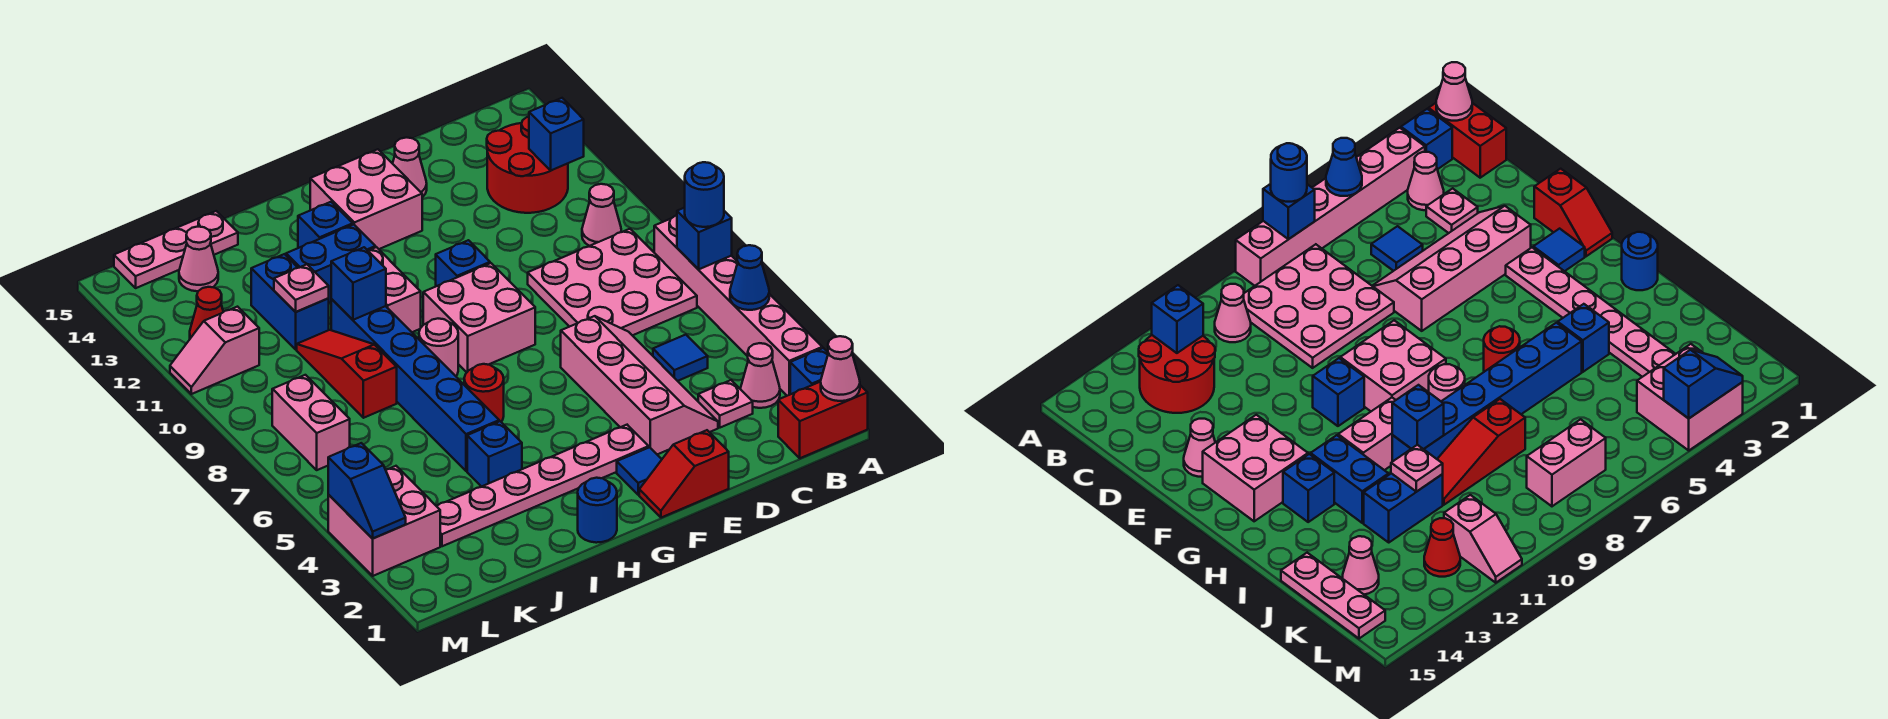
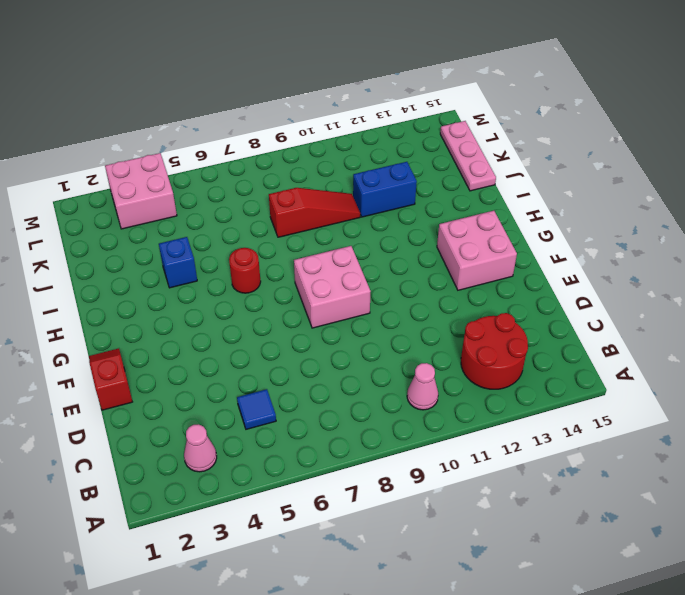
none -> red brick A1:B1 level 1
none -> blue brick A2 level 1
none -> pink brick A3:A8 level 1
none -> pink plate B7:D9 level 1

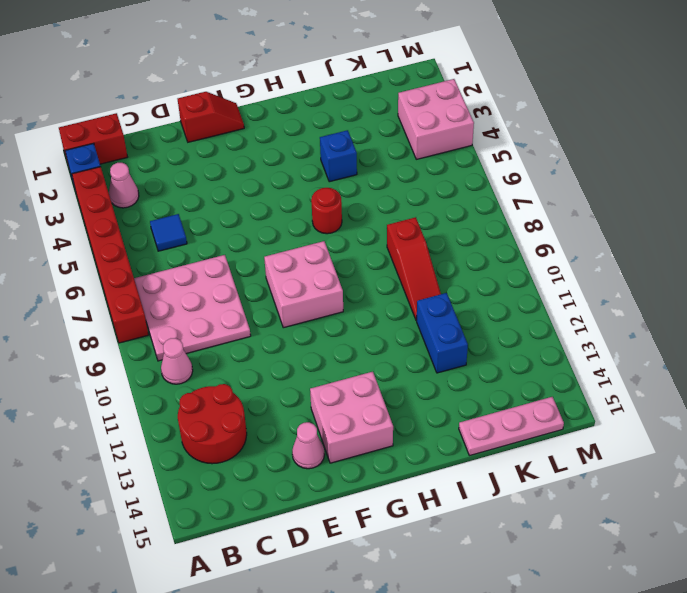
red brick A3:A8 level 1 -> pink brick A3:A8 level 1
none -> pink plate C3 level 1
none -> pink slope D3:E6 level 1 top E
none -> blue tile F2 level 1
none -> pink plate F3:K3 level 1

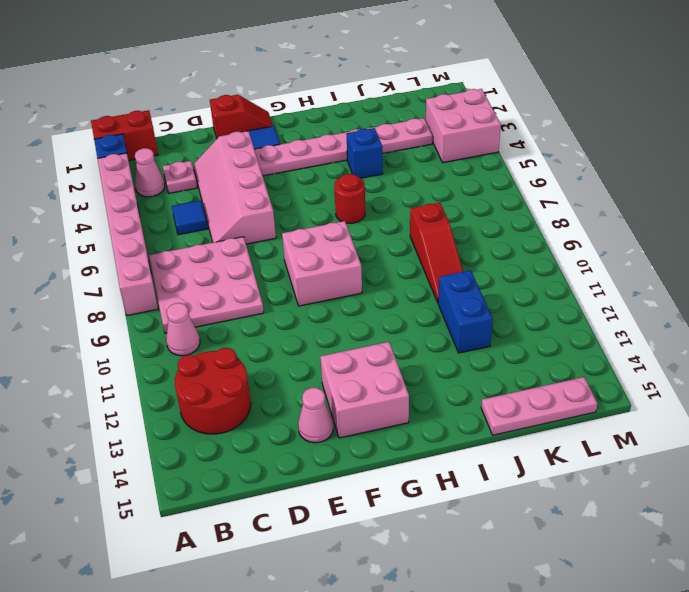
none -> blue brick F10 level 1
none -> blue round brick H1 level 1
none -> pink round brick H8 level 1
none -> pink brick H10:H11 level 1

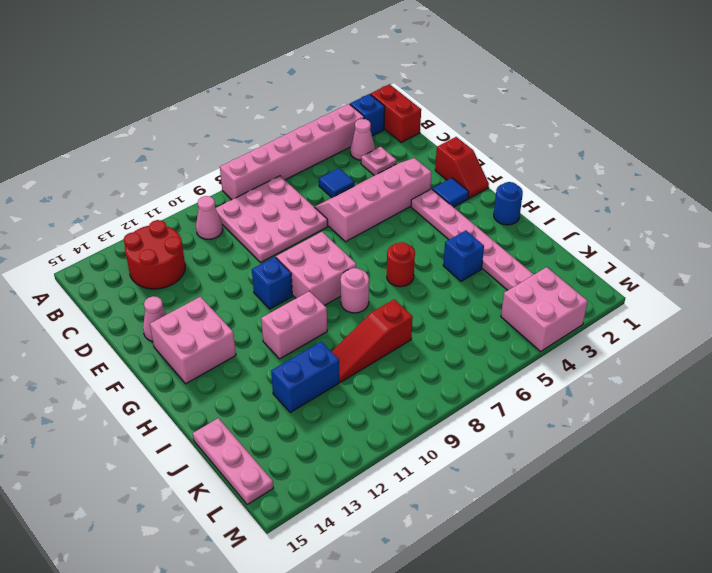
none -> blue brick H12:I12 level 1
none -> blue brick H13 level 1
none -> blue brick I5:I10 level 1
none -> pink cone K14 level 1

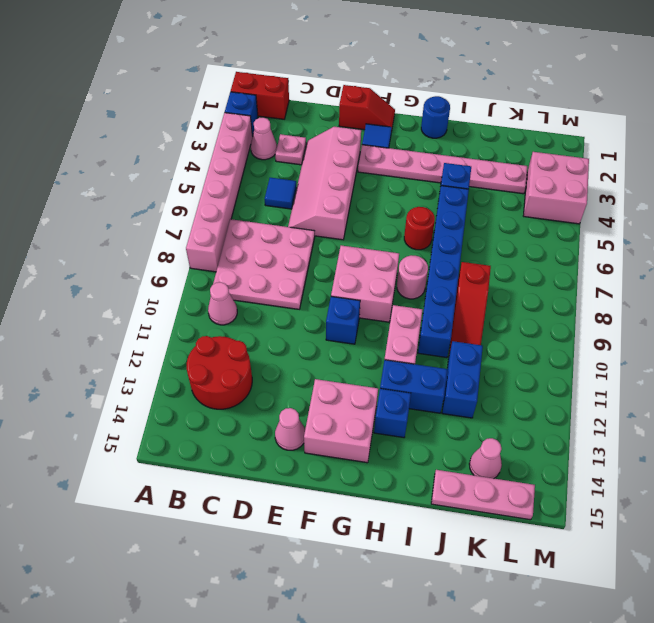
none -> pink brick L7:L8 level 1
none -> pink slope L11:M11 level 1 top L
none -> red cone L12 level 1
none -> pink cone A1 level 2

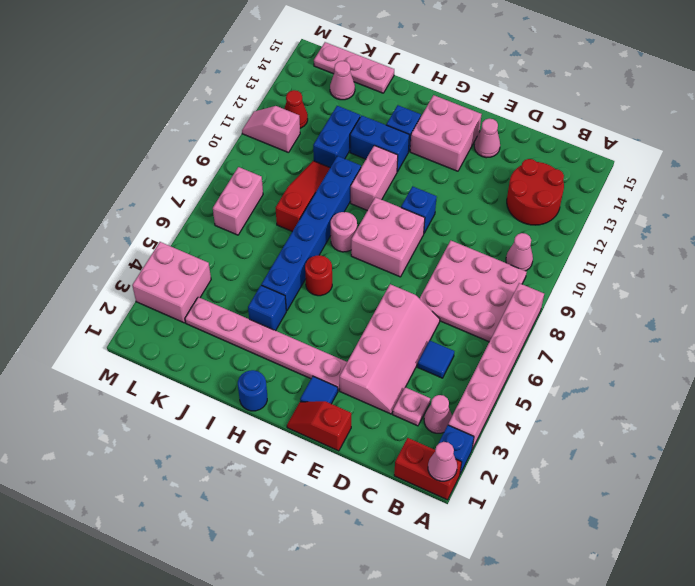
none -> blue cone A5 level 2
none -> blue brick A7 level 2
none -> blue brick B12 level 2
none -> blue brick I10 level 2

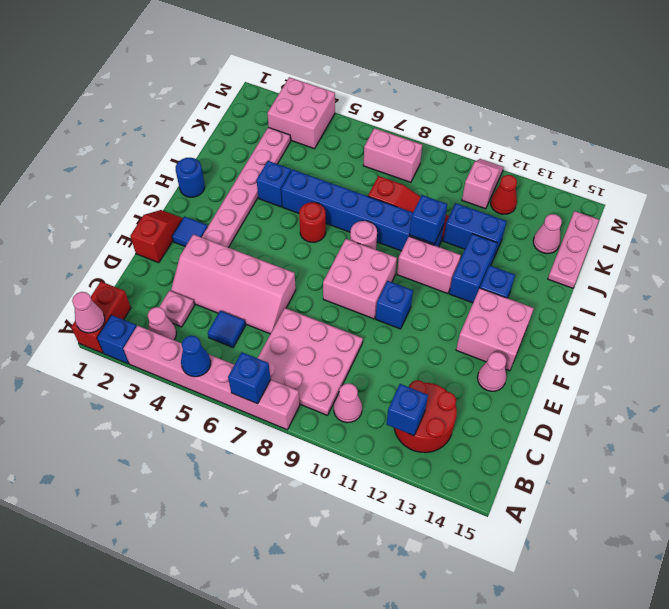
none -> pink plate J11 level 2
none -> blue slope M3:M4 level 2 top 4
none -> blue round brick A7 level 3

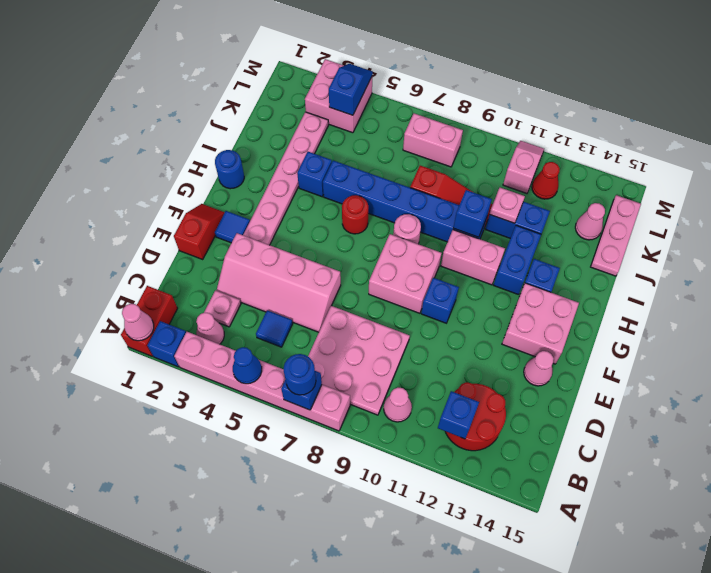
blue slope L4:M4 level 2 top L -> blue slope M3:M4 level 2 top 4

